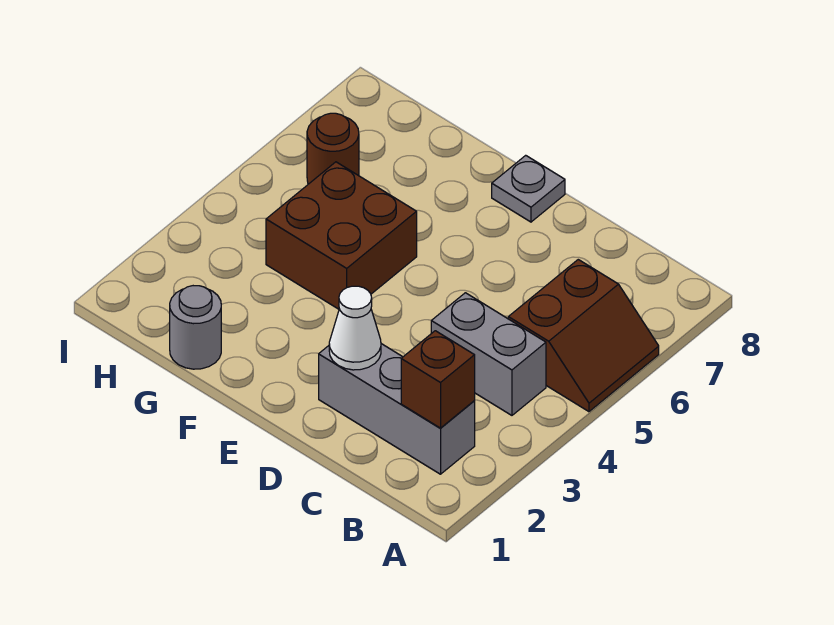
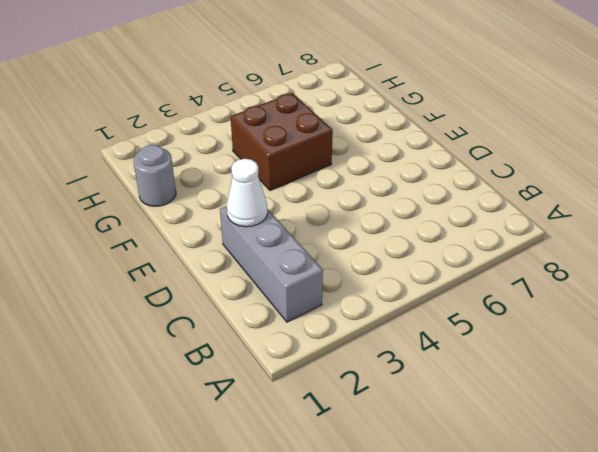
none -> brown slope A5:B6 level 1 top B
none -> grey brick B4:C4 level 1

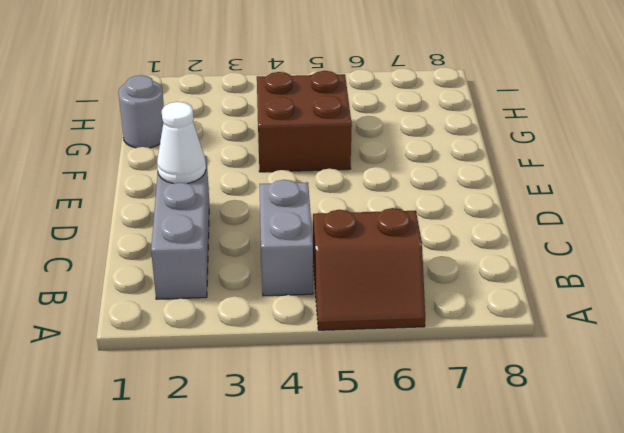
none -> grey plate E8 level 1
none -> brown round brick H6 level 1

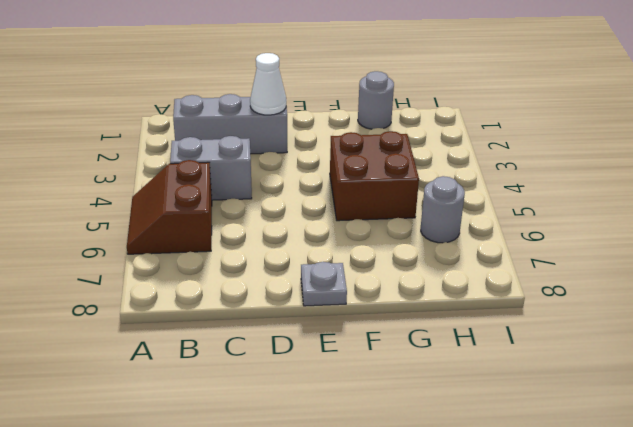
grey round brick H6 level 1 -> brown round brick H6 level 1
none -> brown brick B2 level 2

